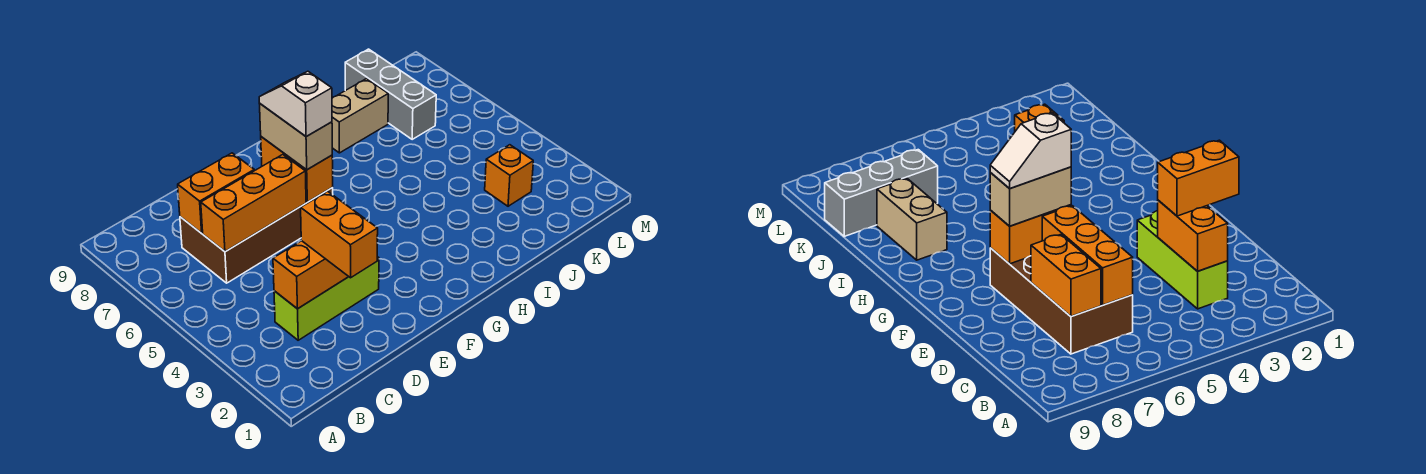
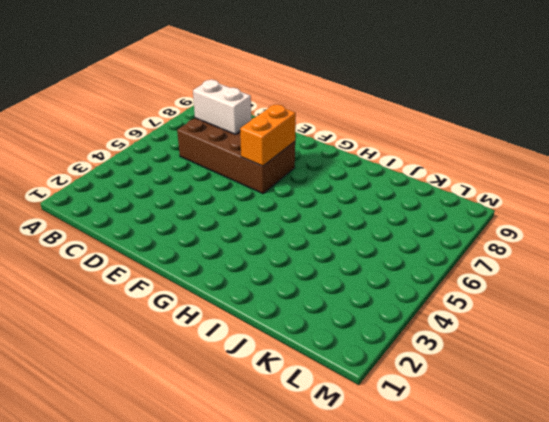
white brick C7:D7 level 2 -> orange brick C7:D7 level 2
none -> lime brick C3:E3 level 1
none -> tan brick I8:J8 level 1
none -> orange brick K3 level 1

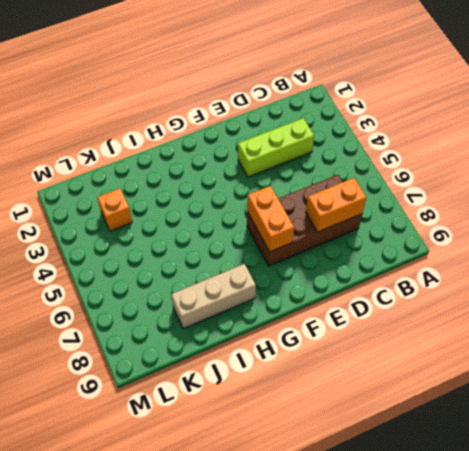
tan brick H8:J8 level 1 -> tan brick I8:J8 level 1
none -> grey brick K7:K9 level 1
none -> orange brick C3:D3 level 2
none -> orange brick C6:E6 level 2

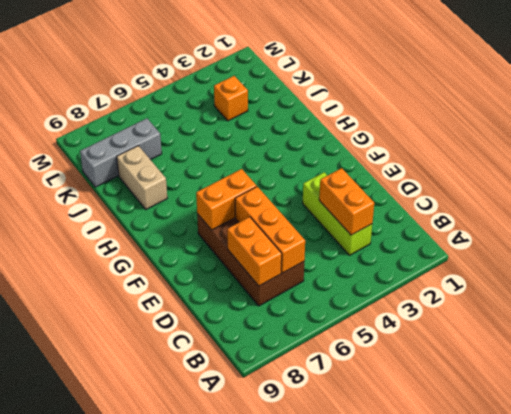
none -> orange brick D2:D3 level 3
none -> tan brick F6:F7 level 3
none -> white slope F6:F7 level 4 top 6

